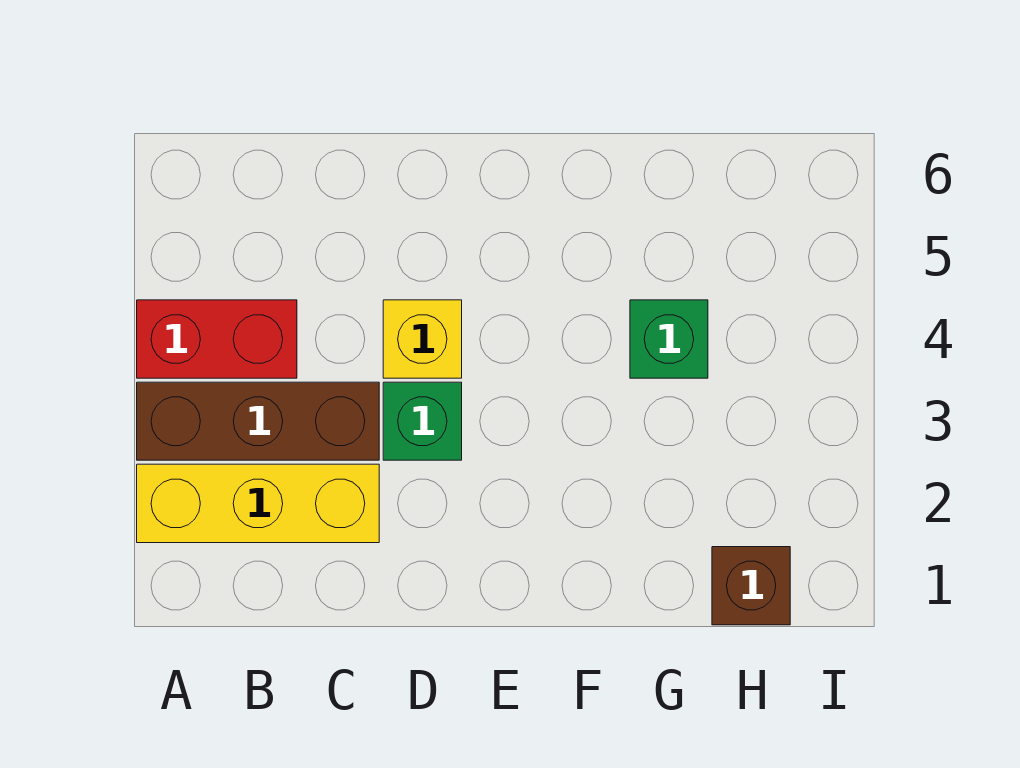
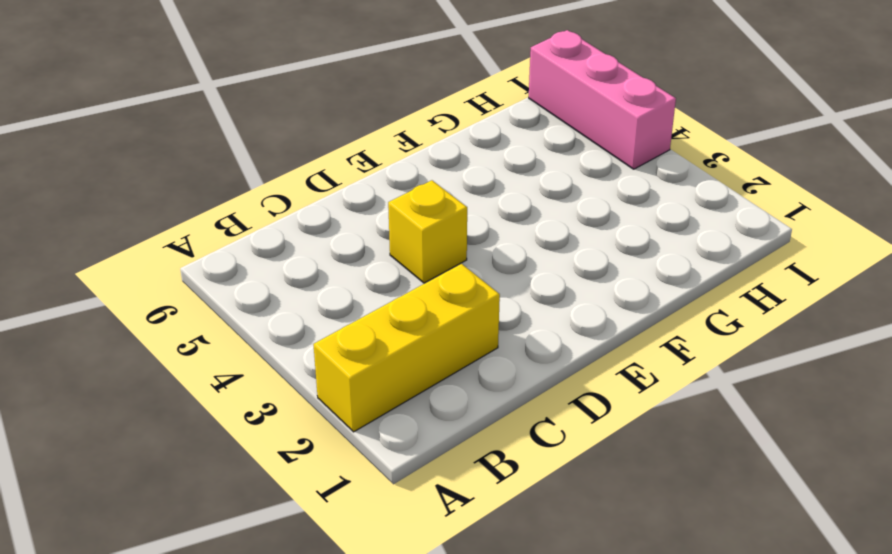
pink brick I4:I6 level 1 -> none
none -> brown brick A3:C3 level 1
none -> red brick A4:B4 level 1

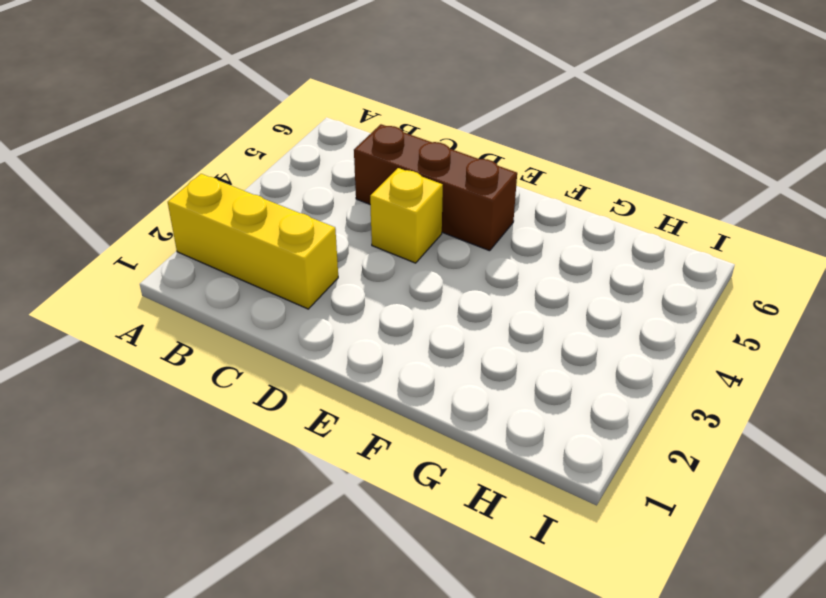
brown brick C5:E5 level 1 -> brown brick A3:C3 level 1
none -> red brick A4:B4 level 1
none -> green brick D3 level 1

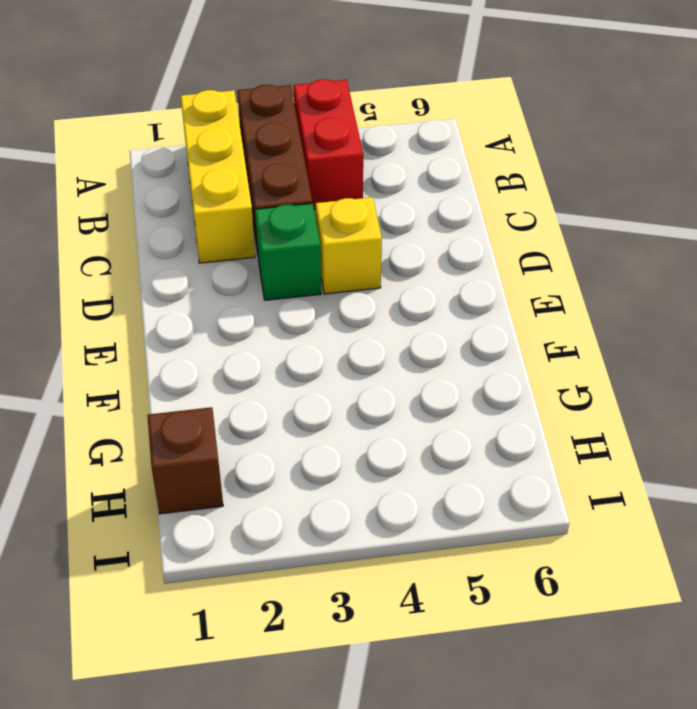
none -> green brick G4 level 1

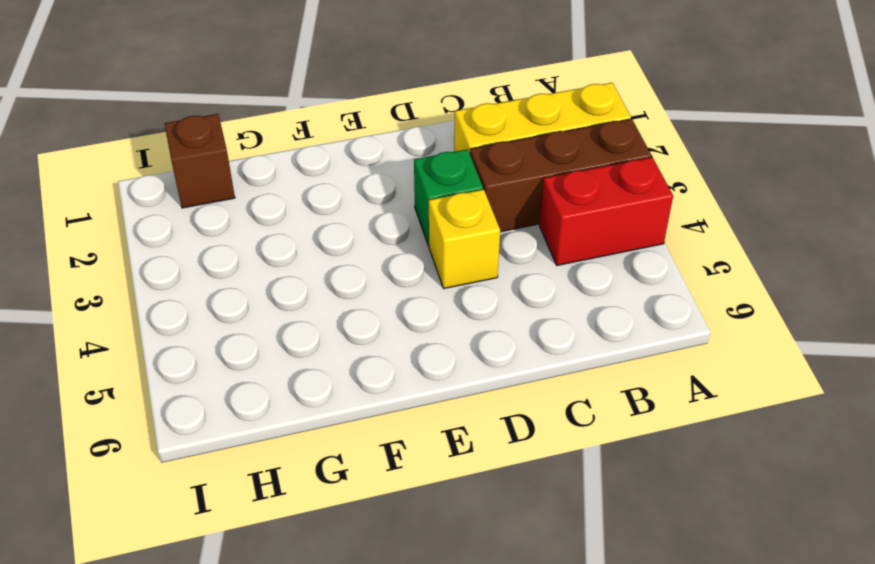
none -> green brick G4 level 1

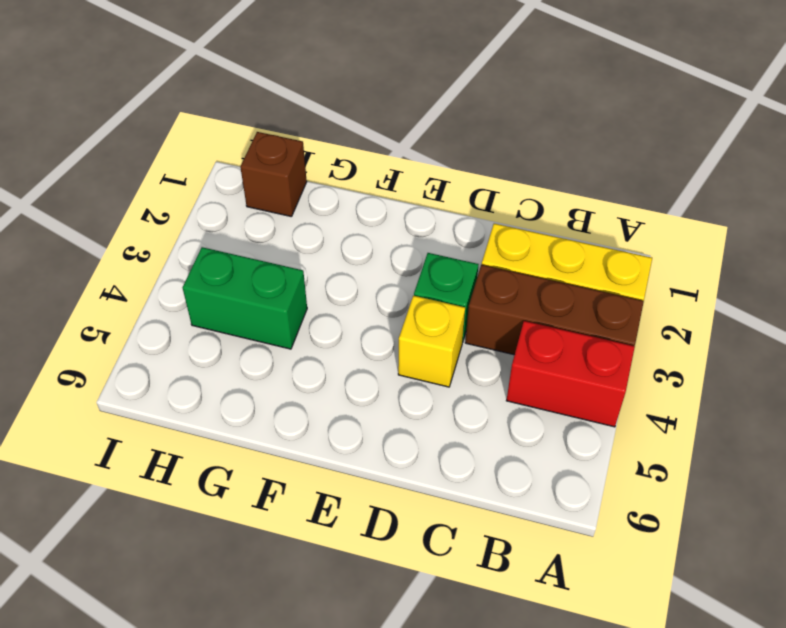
green brick G4:H4 level 1 -> green brick G4 level 1

